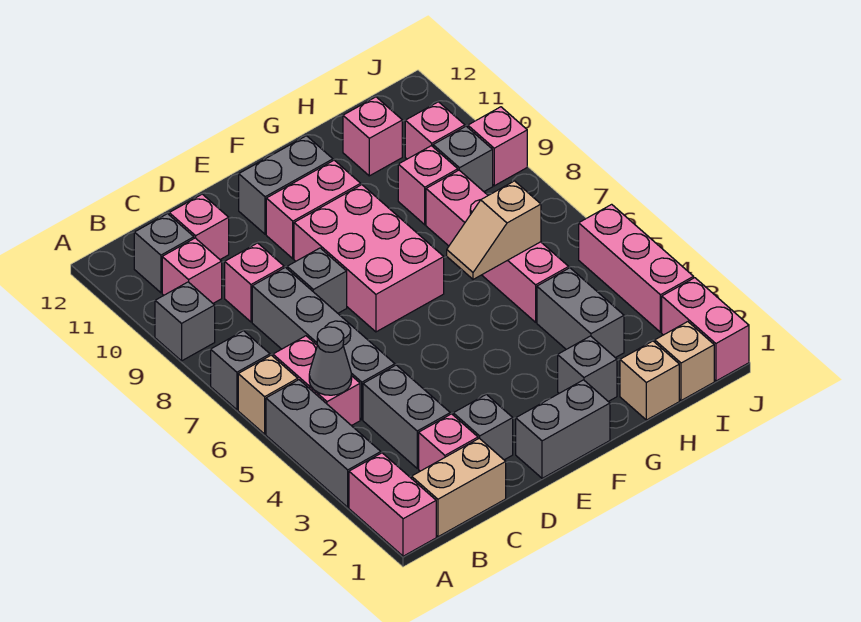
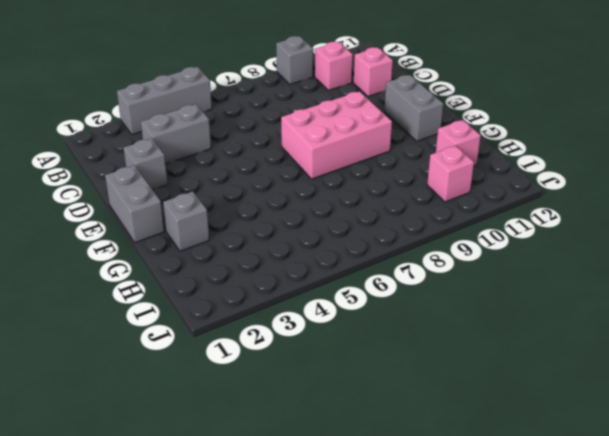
none -> pink brick A1:A2 level 1
none -> tan brick A6 level 1
none -> grey brick A7 level 1
none -> tan brick B1:C1 level 1

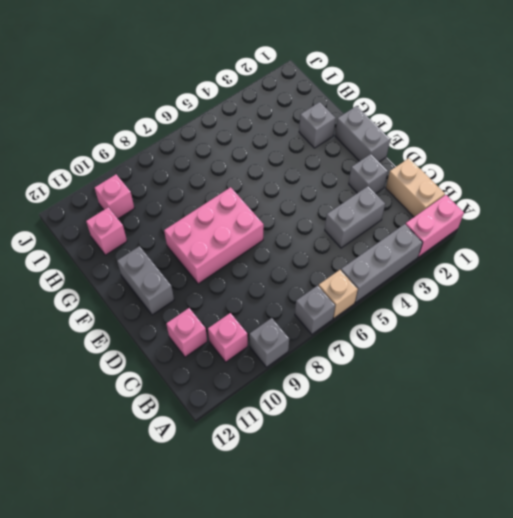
none -> pink brick B5:B6 level 1
none -> grey brick B11 level 1
none -> pink brick C2 level 1
none -> grey brick C5:C8 level 1

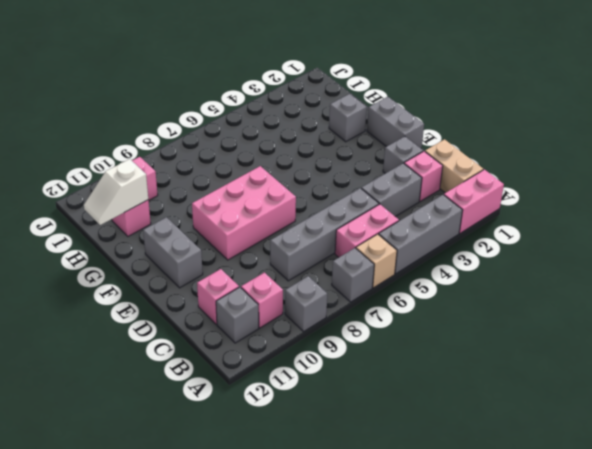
white slope H11:H12 level 2 top 11 -> none
none -> pink brick C9 level 1
none -> grey brick D8 level 1
none -> pink brick E10:F10 level 1
none -> tan brick H1 level 1

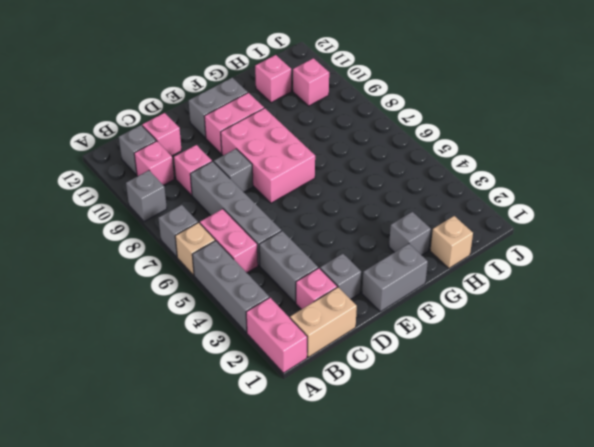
none -> grey brick H3:H4 level 1
none -> pink brick H5:H8 level 1
none -> pink brick H9 level 1
none -> tan brick I1 level 1

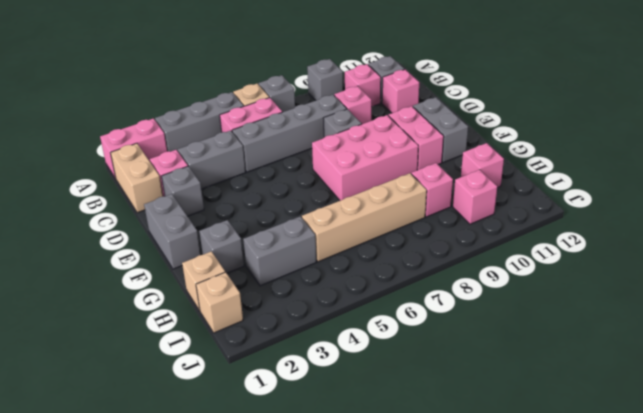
tan brick H5:H8 level 1 -> pink brick H5:H8 level 1
none -> grey brick I9 level 1
none -> pink brick J1:J2 level 1
none -> pink brick J3:J5 level 1
none -> pink brick J9 level 1

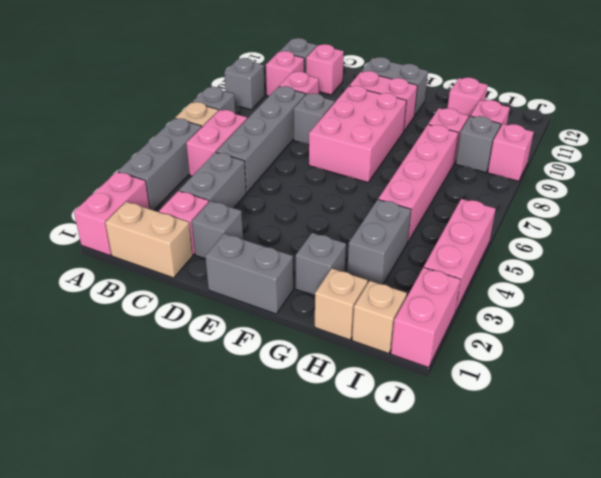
none -> grey cone B5 level 2
none -> tan slope G6:H6 level 2 top H

